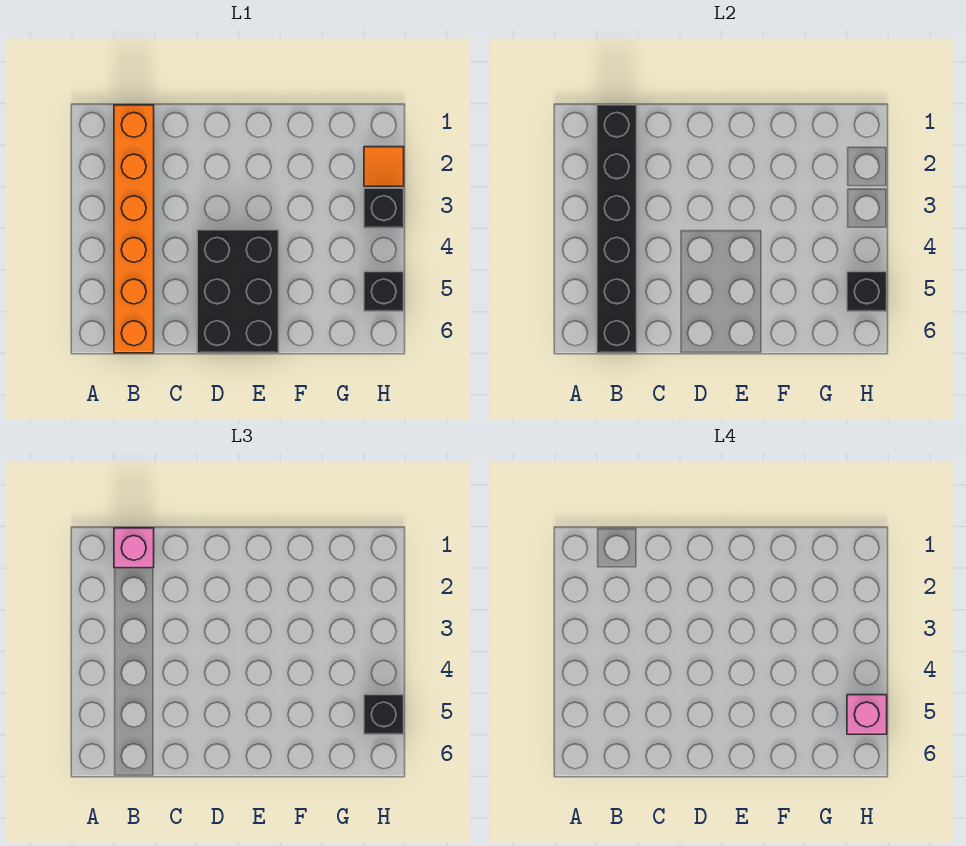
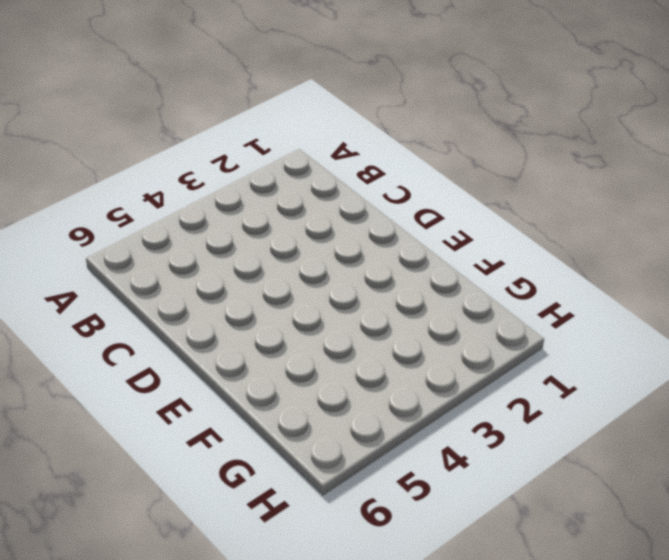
none -> orange brick B1:B6 level 1
none -> black brick D4:E6 level 1

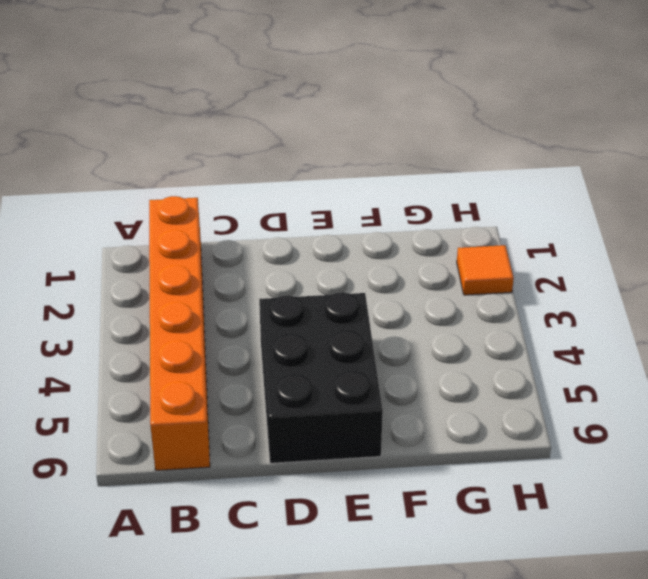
none -> black brick H3 level 1
none -> black brick H5 level 1

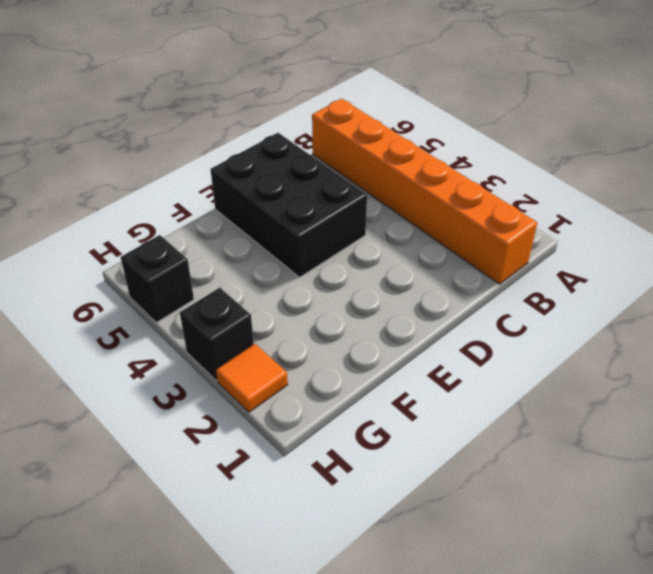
none -> black brick B1:B6 level 2
none -> black brick H5 level 2

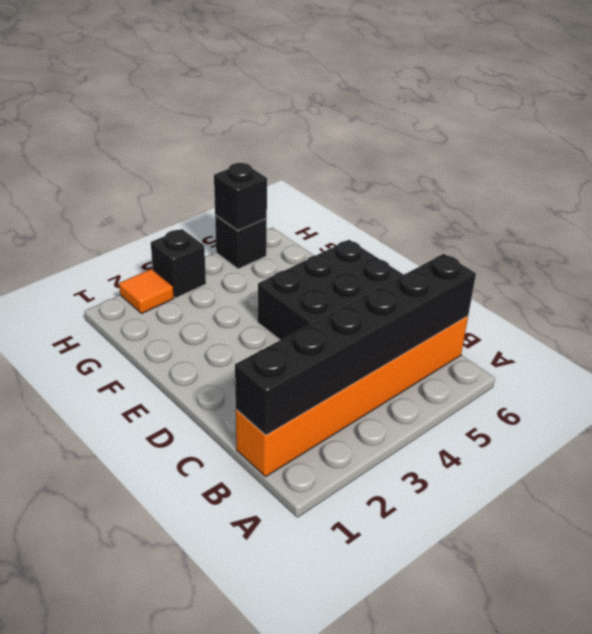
none -> pink brick B1 level 3
none -> black brick H5 level 3

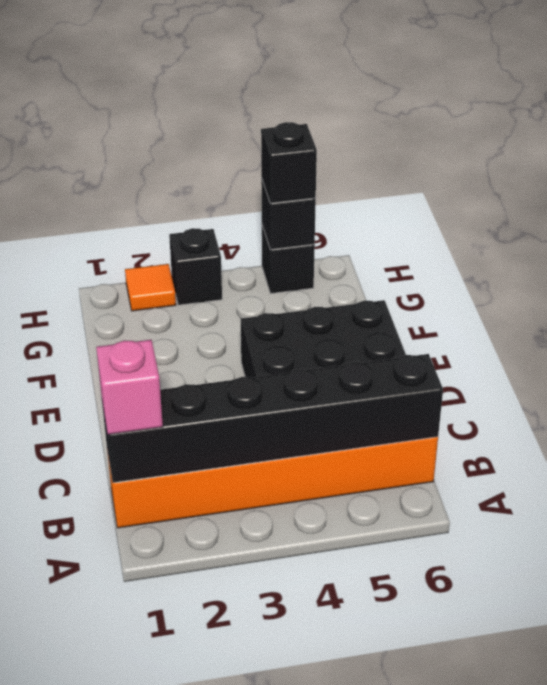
none -> pink brick H5 level 4

